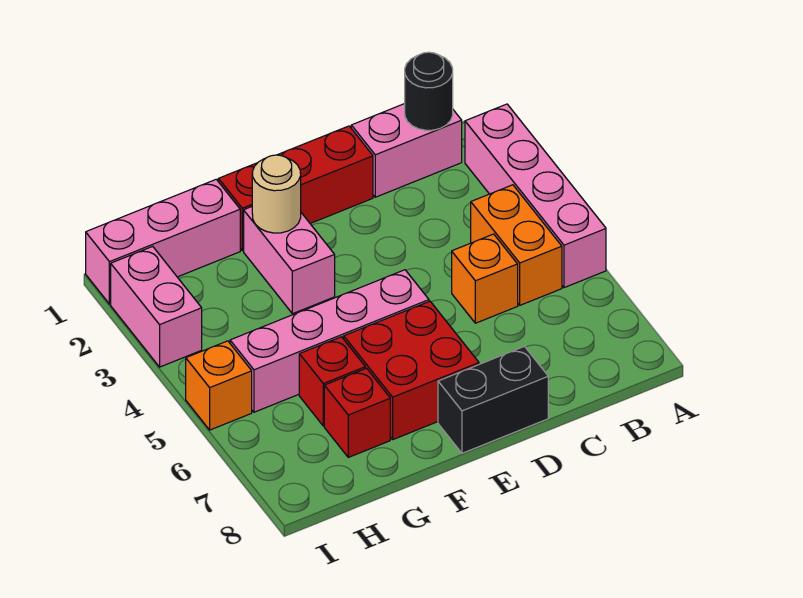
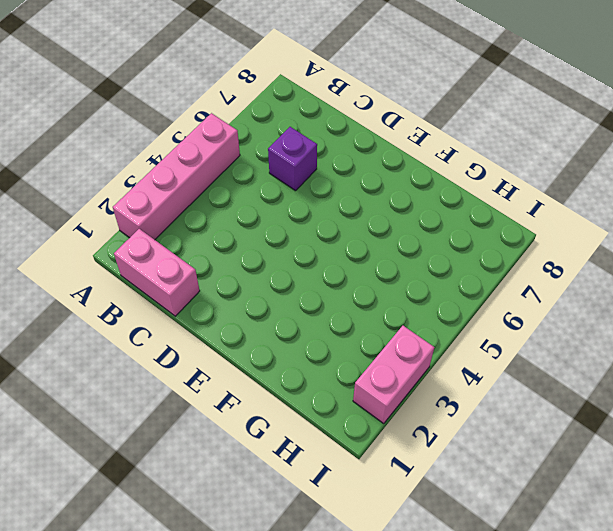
purple brick C6 level 1 -> none
none -> orange brick B4:B5 level 1
none -> orange brick C5 level 1
none -> red brick D1:F1 level 1

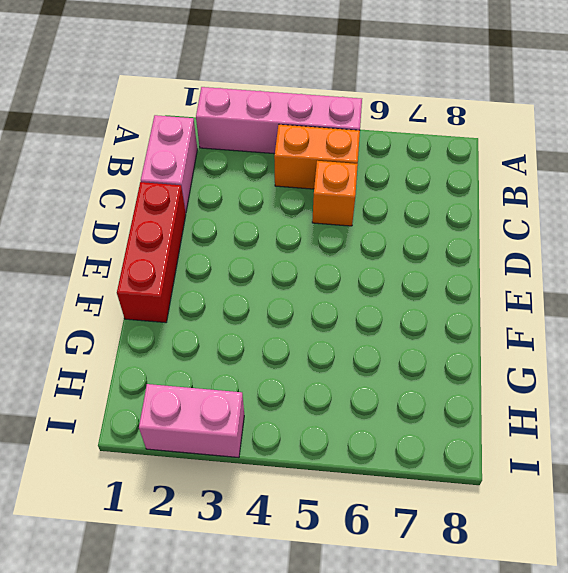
none -> black brick D8:E8 level 1
none -> pink brick E5:H5 level 1
none -> red brick E6:F7 level 1

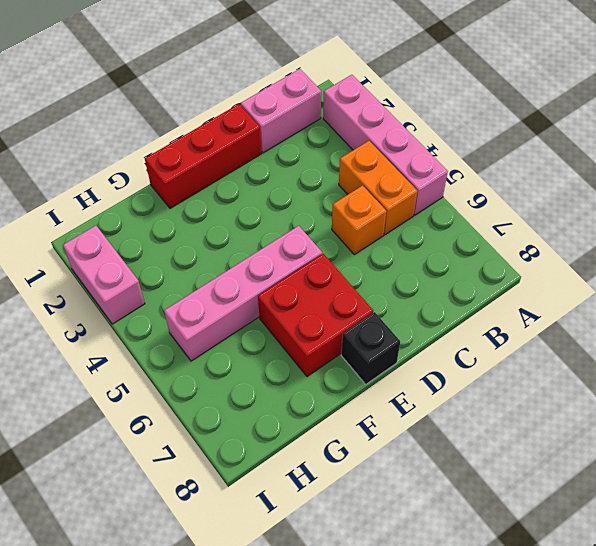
black brick E8 level 1 -> black brick D8:E8 level 1
none -> pink brick F2:F3 level 1
none -> pink brick G1:I1 level 1
none -> red brick G6 level 1

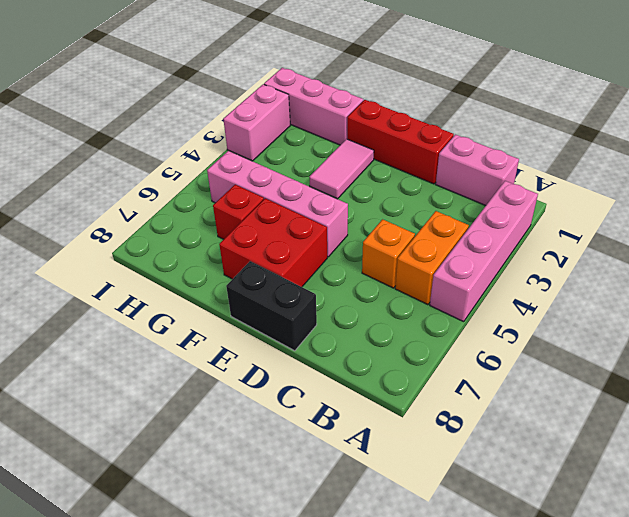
pink tile F2:F3 level 1 -> pink brick F2:F3 level 1
none -> red brick G7 level 1
none -> orange brick I5 level 1
none -> black round brick B1 level 2

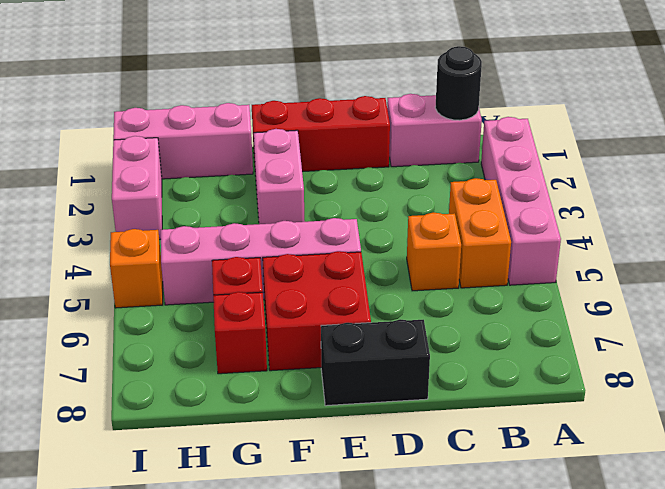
none -> tan round brick F2 level 2

